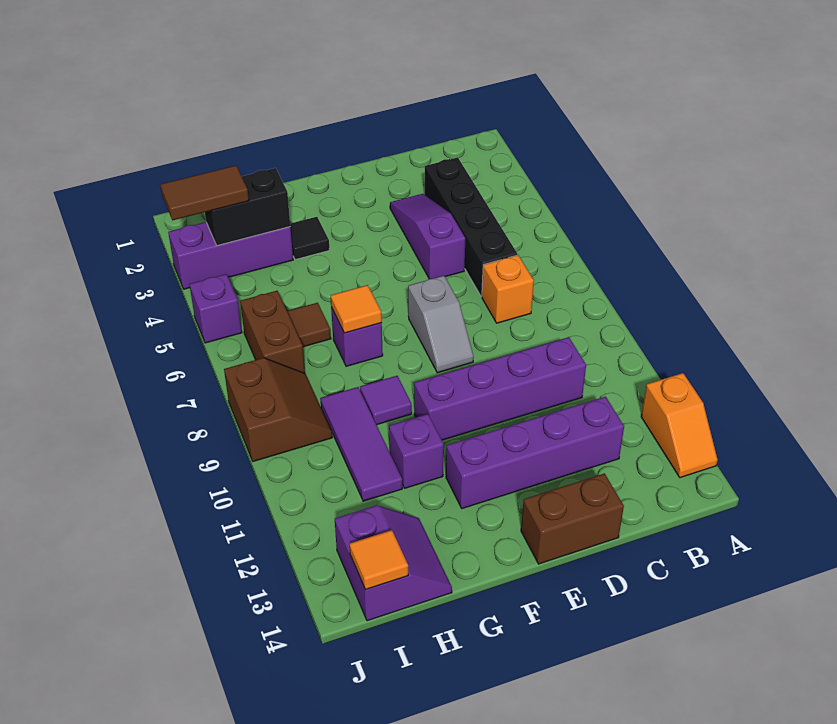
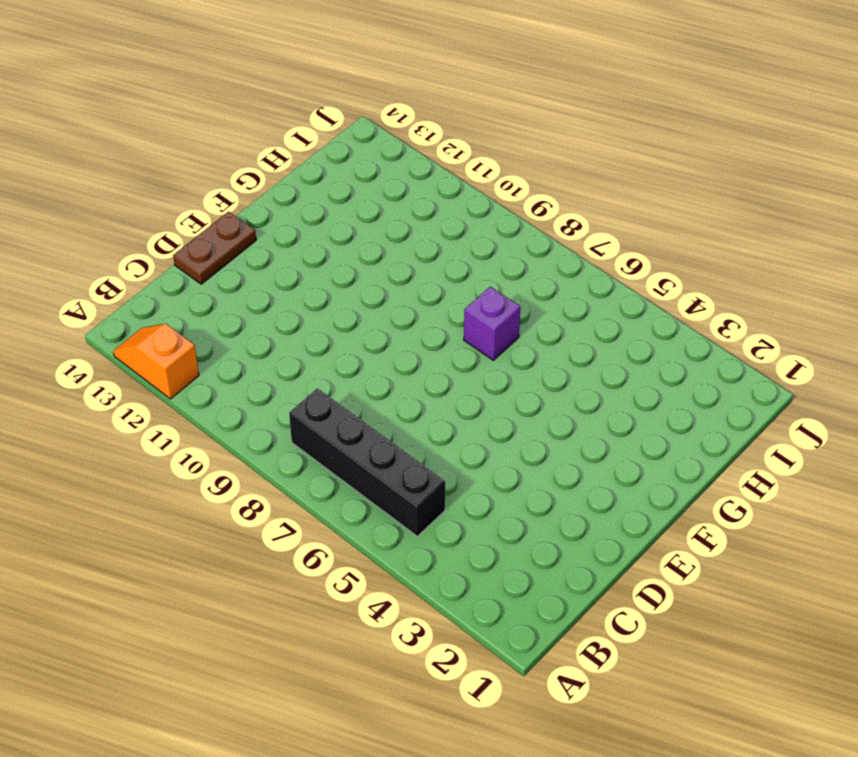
black brick B5:B8 level 1 -> black brick C3:C6 level 1
brown plate D14:E14 level 1 -> brown brick D14:E14 level 1
none -> orange brick C7 level 1
none -> purple brick C10:F10 level 1
none -> purple brick C12:F12 level 1

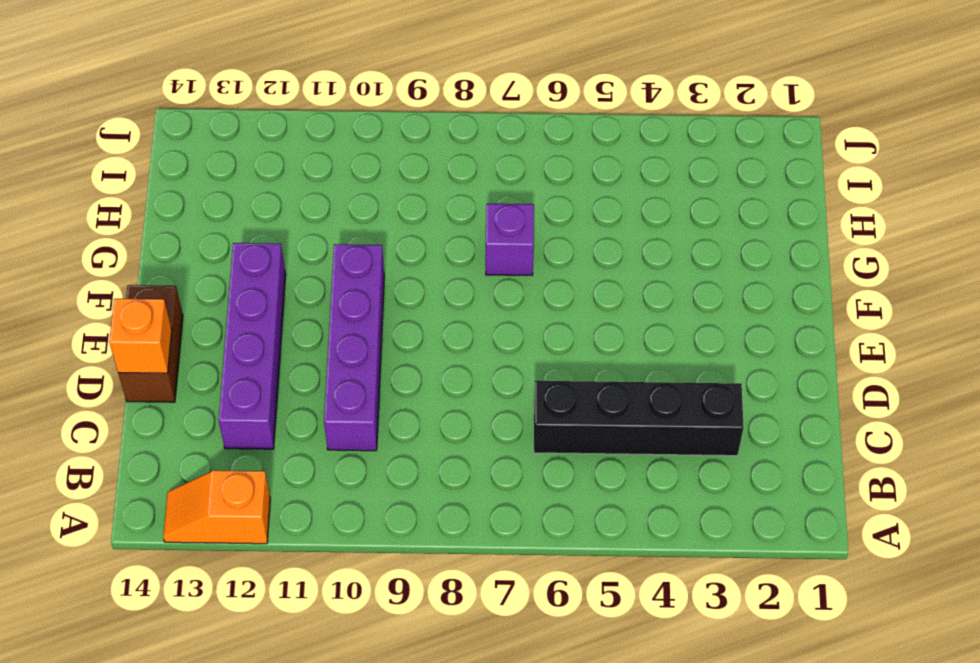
orange brick D14 level 2 -> orange brick C7 level 1
none -> purple slope D3:D5 level 1 top 5
none -> grey slope E7:E8 level 1 top 7
none -> black tile G3 level 1

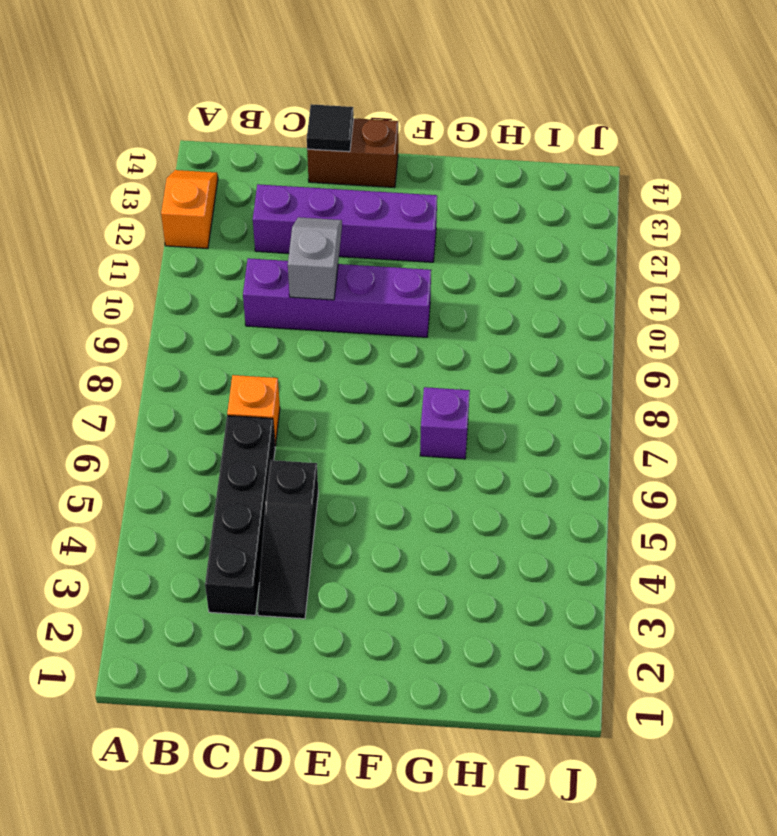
black slope D3:D5 level 1 top 5 -> purple slope D3:D5 level 1 top 5
grey slope D10:D11 level 2 top 10 -> grey slope E7:E8 level 1 top 7
black tile D14 level 2 -> black tile G3 level 1
none -> purple tile G9 level 1
none -> purple brick G11 level 1
none -> purple brick H3:J3 level 1

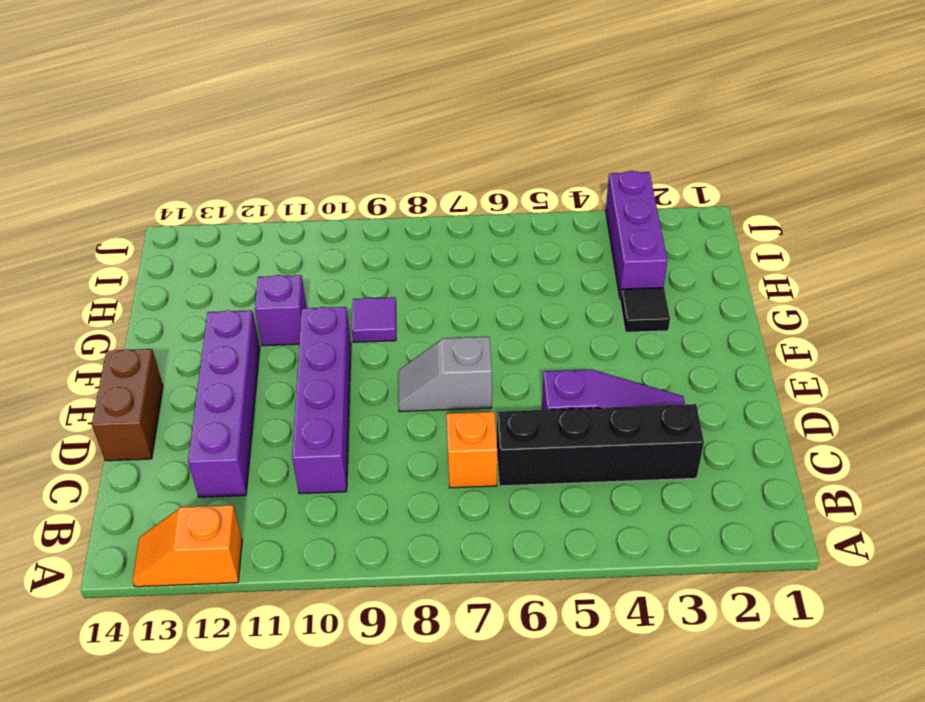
none -> purple brick G7 level 1
none -> brown tile H6 level 1
none -> purple tile H9:H11 level 1

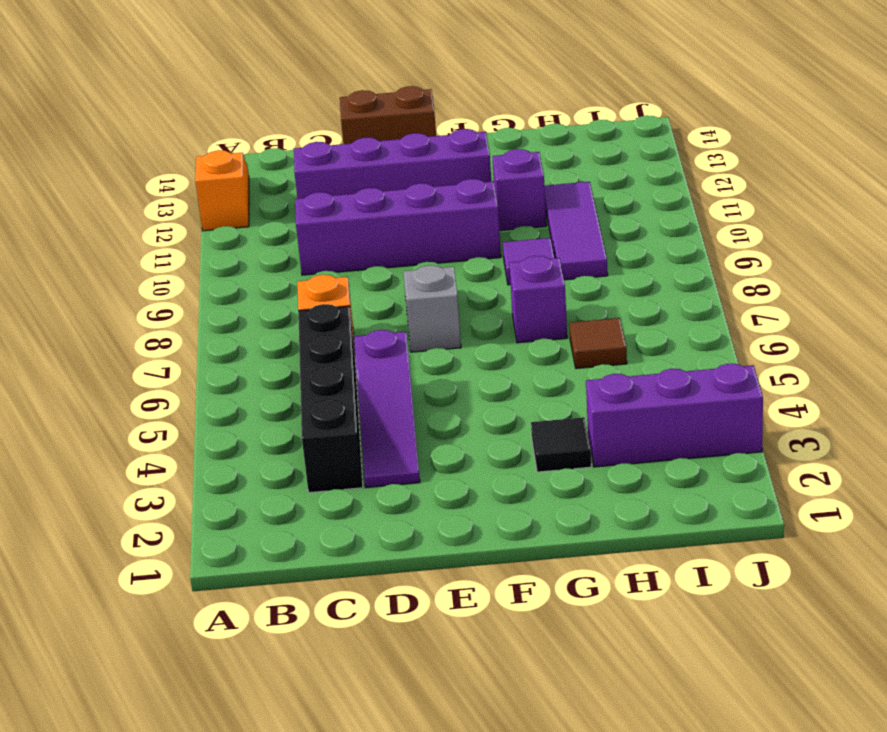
none -> purple slope H13:I14 level 1 top I
none -> brown brick I6:I7 level 1
none -> brown slope I8:J9 level 1 top J

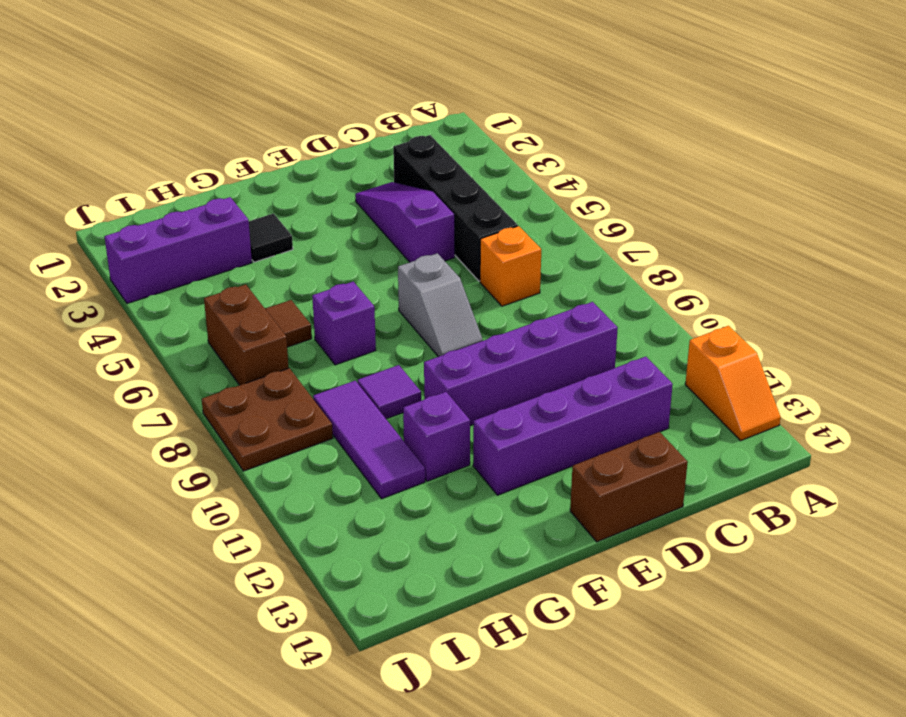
brown plate I8:J9 level 1 -> brown slope I8:J9 level 1 top J
none -> purple slope H13:I14 level 1 top I
none -> purple brick J5 level 1
none -> orange tile G7 level 2

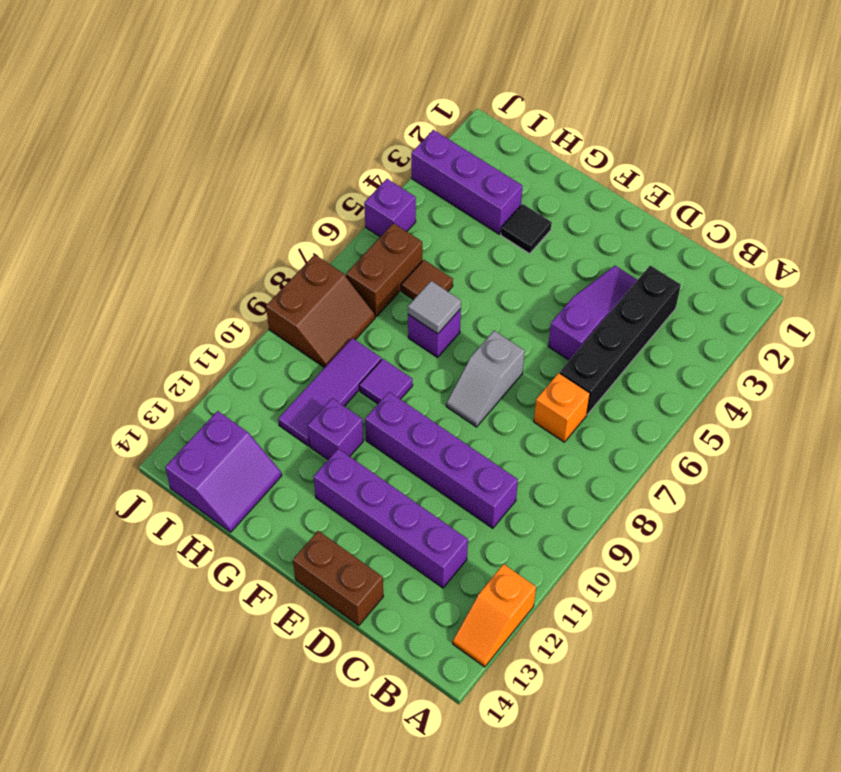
grey tile G7 level 2 -> orange tile G7 level 2
none -> black brick H3:I3 level 2
none -> orange tile I14 level 2
none -> brown tile I3:J3 level 3

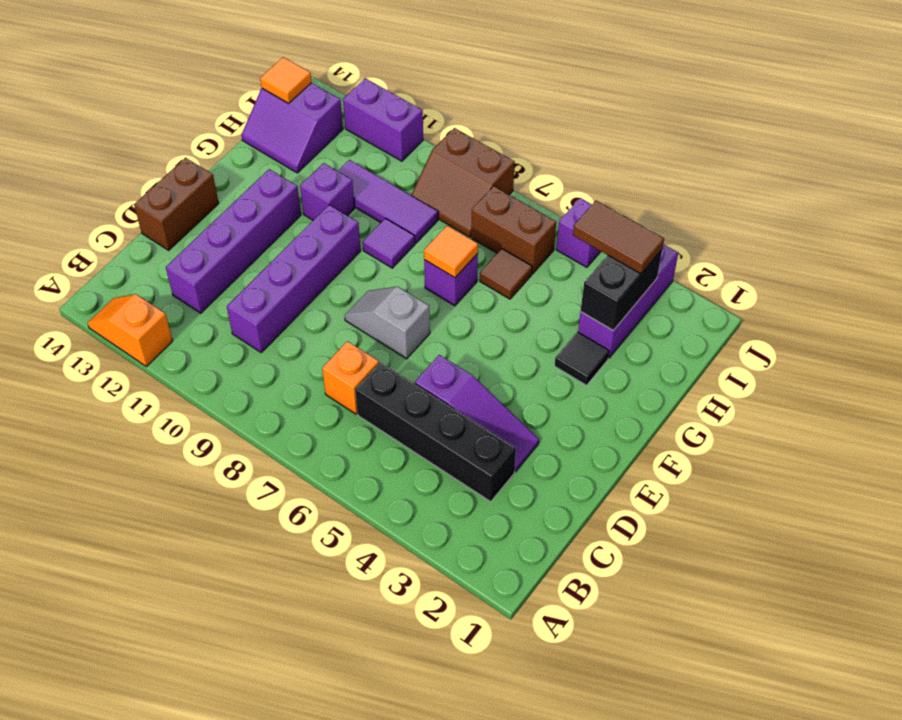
brown tile I3:I4 level 3 -> brown tile I3:J3 level 3
purple brick J11:J12 level 1 -> none

